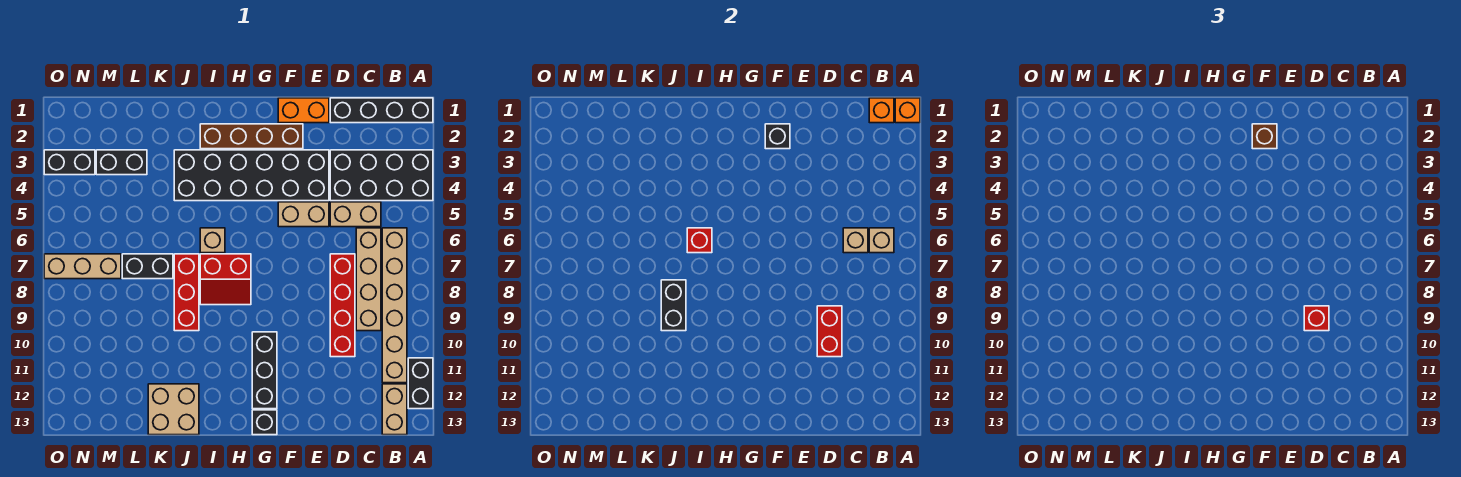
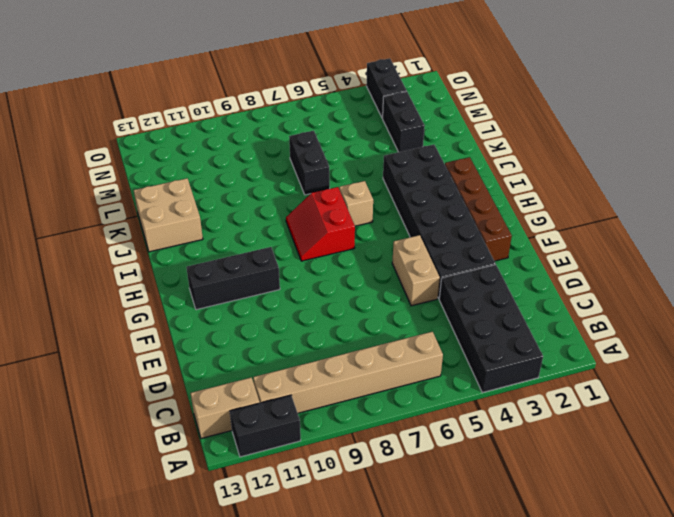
none -> black brick A1:D1 level 1
none -> tan brick C5:D5 level 1
none -> tan brick C6:C9 level 1
none -> red brick D7:D10 level 1

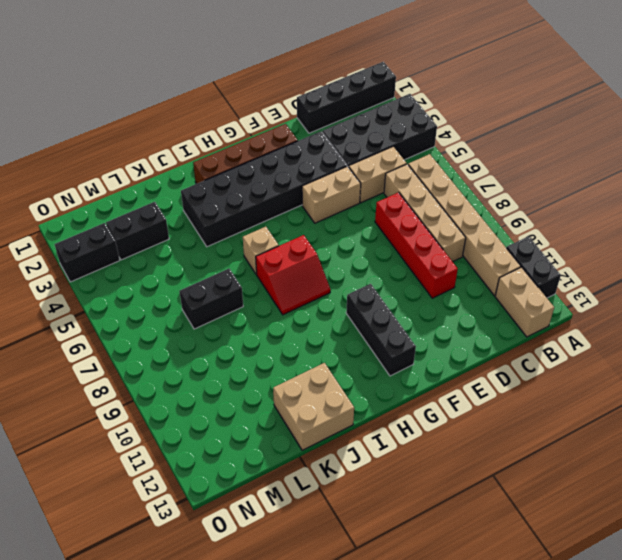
none -> orange brick E1:F1 level 1
none -> black brick G13 level 1
none -> red brick J7:J9 level 1
none -> tan brick M7:O7 level 1

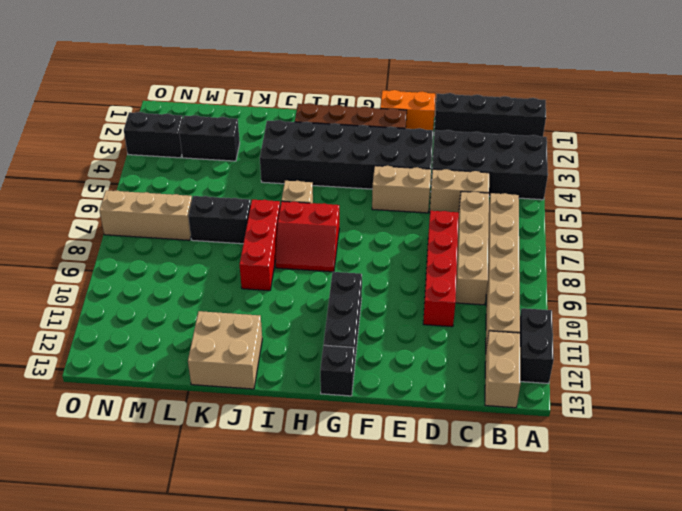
none -> orange brick A1 level 2
none -> orange brick B1 level 2
none -> tan brick B6 level 2
none -> tan brick C6 level 2

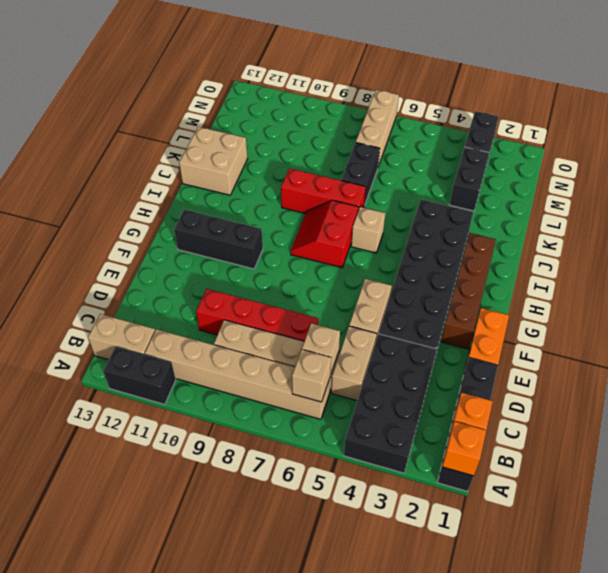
none -> black brick G13 level 1
none -> red brick D9:D10 level 2
none -> black brick F2 level 2
none -> red brick I6 level 2

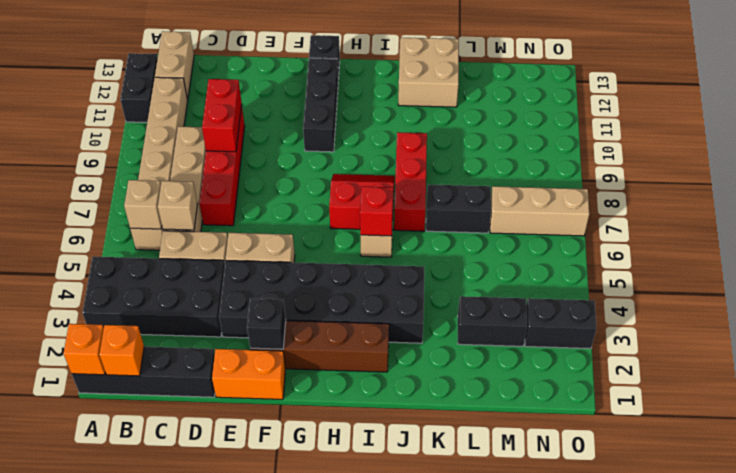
none -> black brick J8:J9 level 2
none -> red brick D9 level 3
none -> brown brick F2 level 3

